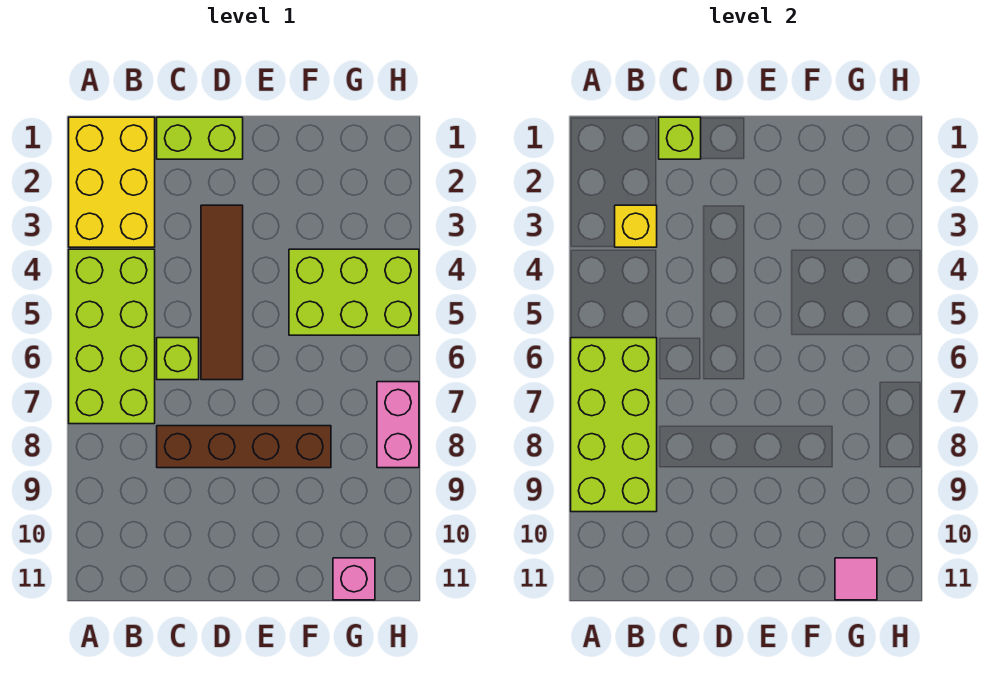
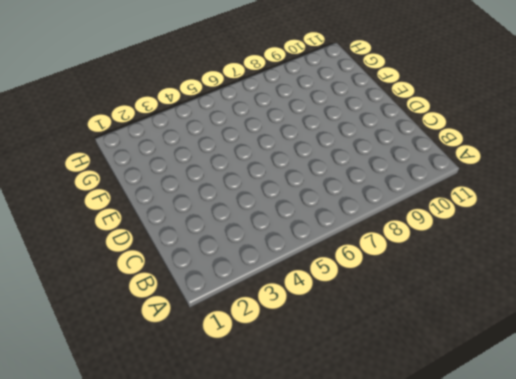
none -> yellow brick A1:B3 level 1
none -> lime brick A4:B7 level 1
none -> lime brick C1:D1 level 1

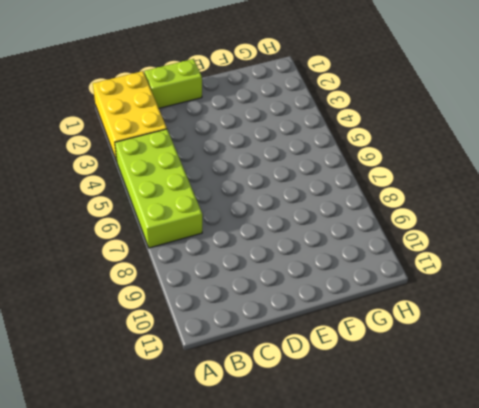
none -> lime brick C6 level 1
none -> brown brick C8:F8 level 1
none -> brown tile D3:D6 level 1

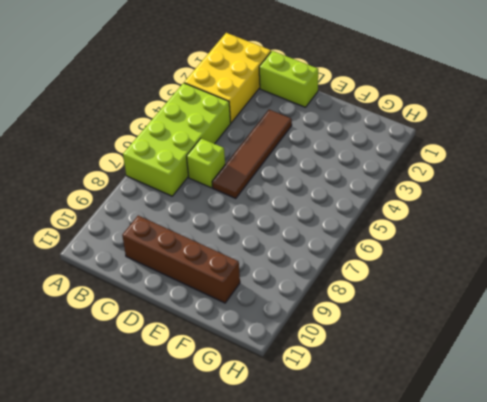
brown brick C10:F10 level 1 -> brown brick C8:F8 level 1
none -> lime brick F4:H5 level 1
none -> pink brick G11 level 1
none -> pink brick H7:H8 level 1

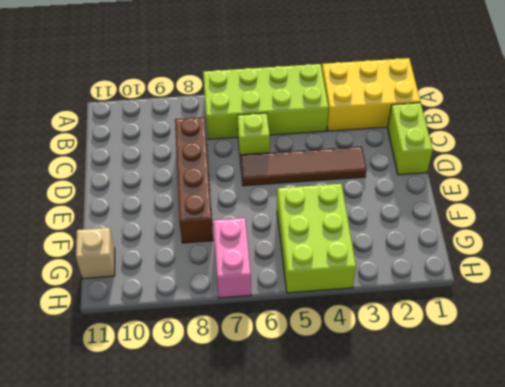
pink brick G7:H7 level 1 -> pink brick H7:H8 level 1
tan brick G11 level 1 -> pink brick G11 level 1
none -> lime brick A6:B9 level 2
none -> yellow brick B3 level 2
none -> lime brick C1 level 2

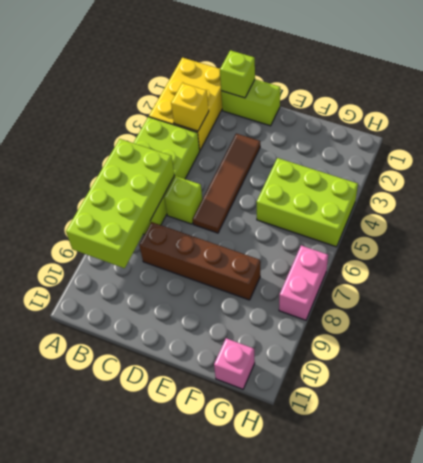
none -> pink tile G11 level 2

